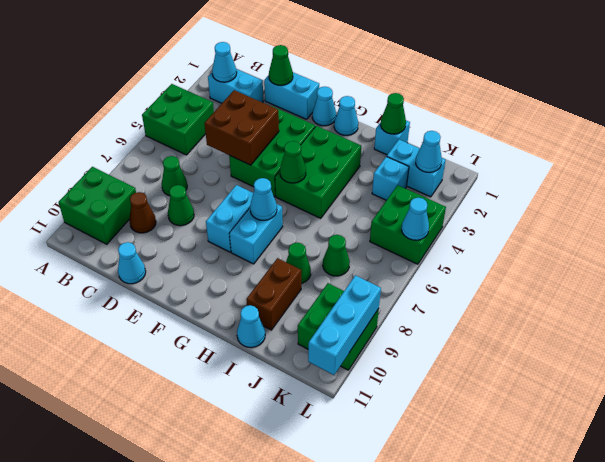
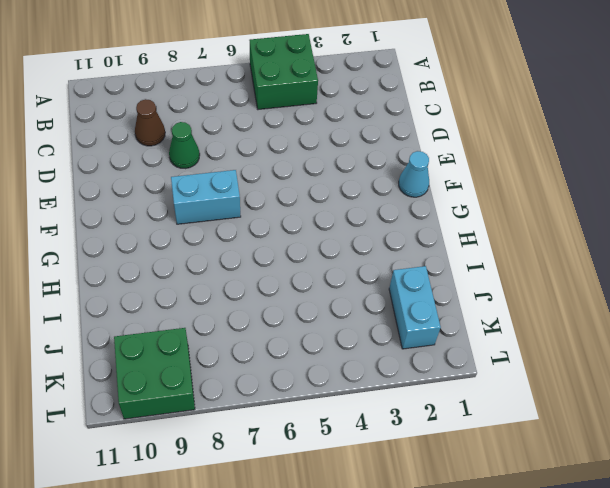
none -> green brick A9:B10 level 1
none -> cyan brick B2:C2 level 1
none -> green cone C7 level 1
none -> cyan brick D1:E1 level 1

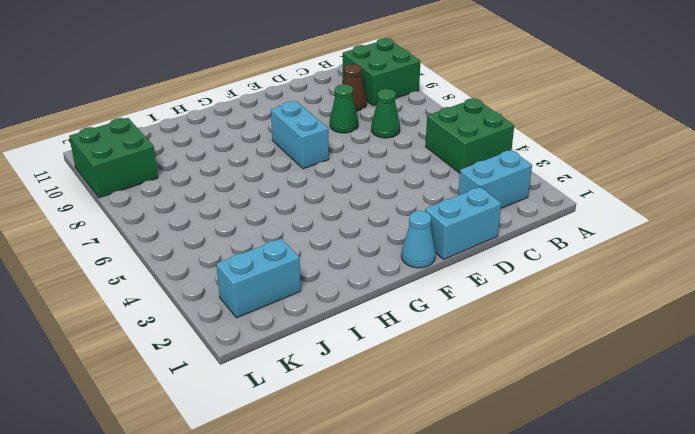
none -> cyan cone D11 level 1
none -> green brick E3:F5 level 1
none -> cyan cone G1 level 1
none -> green brick G3:H5 level 1

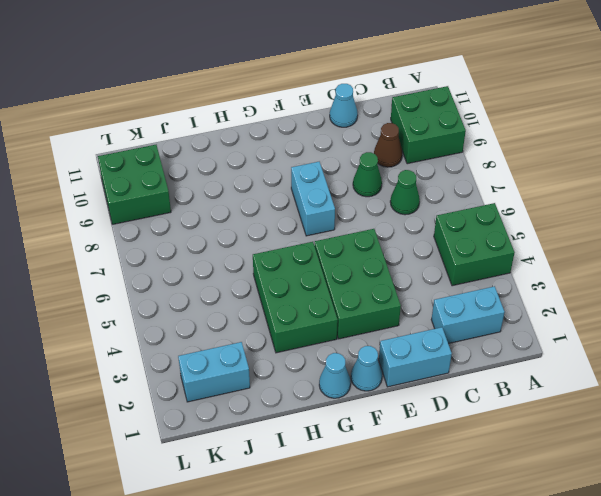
none -> cyan brick G7:G8 level 1
none -> cyan brick I1 level 1
none -> green cone I8 level 1
none -> brown brick I9:I10 level 1

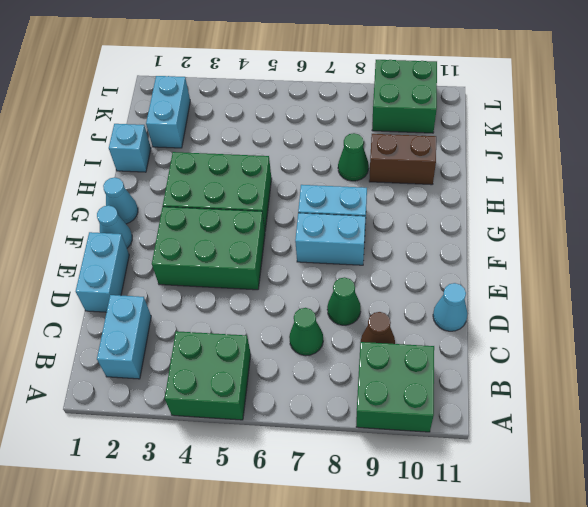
none -> cyan cone I11 level 1
none -> cyan brick J3 level 1
none -> green cone J7 level 1
none -> green brick K4:L5 level 1

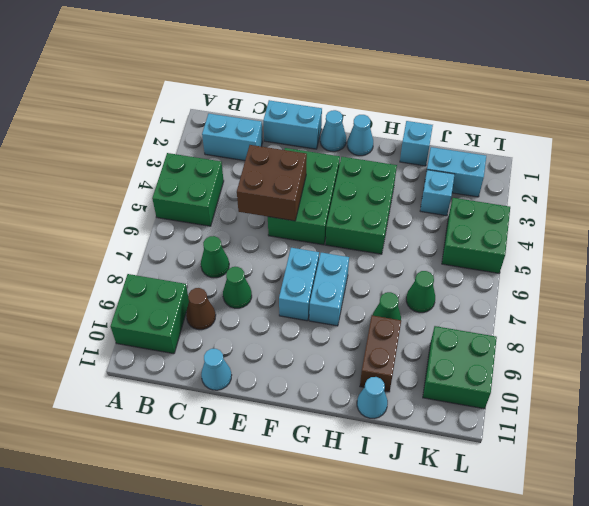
none -> cyan cone B2 level 2
none -> green cone D1 level 2
none -> green cone G5 level 2
none -> cyan cone G7 level 2

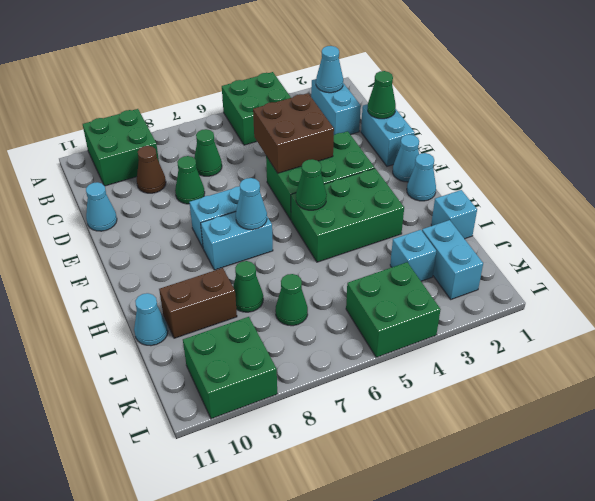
none -> green cone I1 level 2
none -> cyan cone K2 level 2
none -> cyan cone L5 level 2
none -> cyan brick L9:L11 level 2

